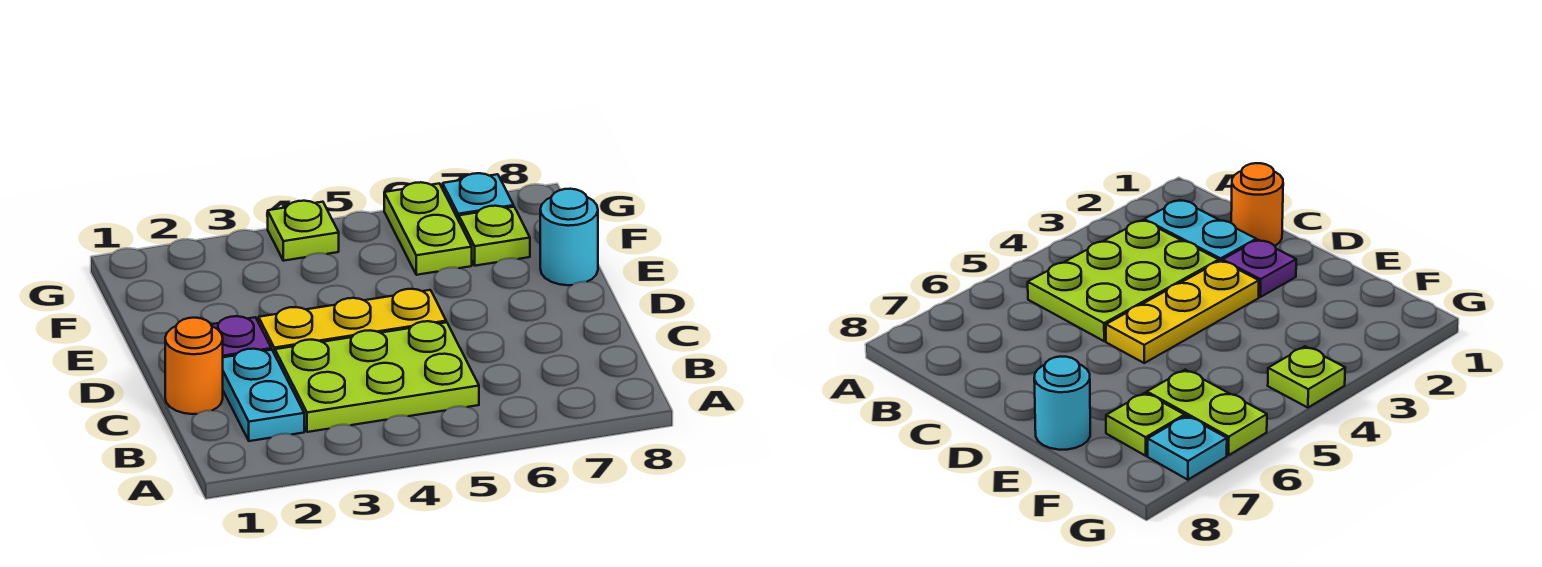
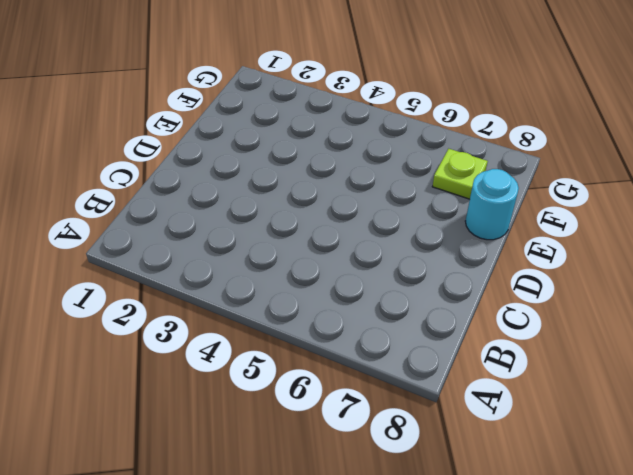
none -> cyan plate B2:C2 level 1
none -> lime plate B3:C5 level 1

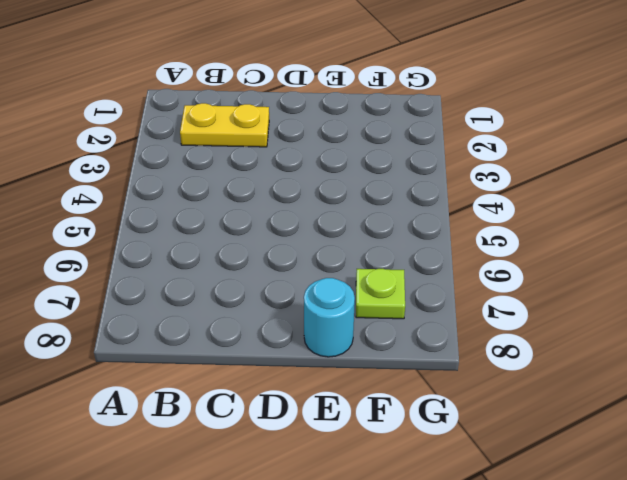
yellow plate B2:C2 level 1 -> cyan plate B2:C2 level 1
none -> lime plate B3:C5 level 1
none -> orange round brick C1 level 1

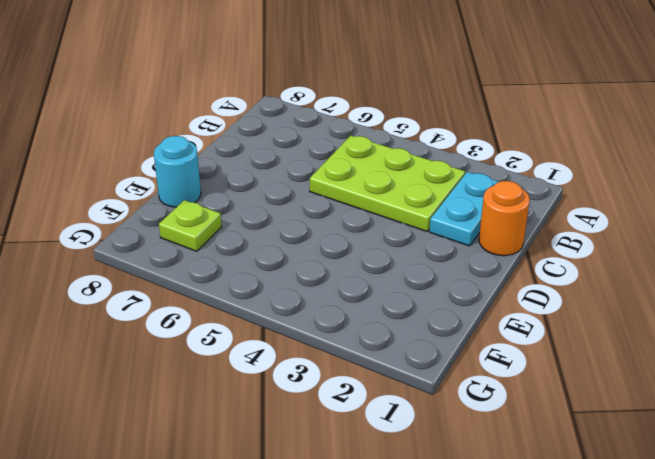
none -> purple plate D2 level 1
none -> yellow plate D3:D5 level 1

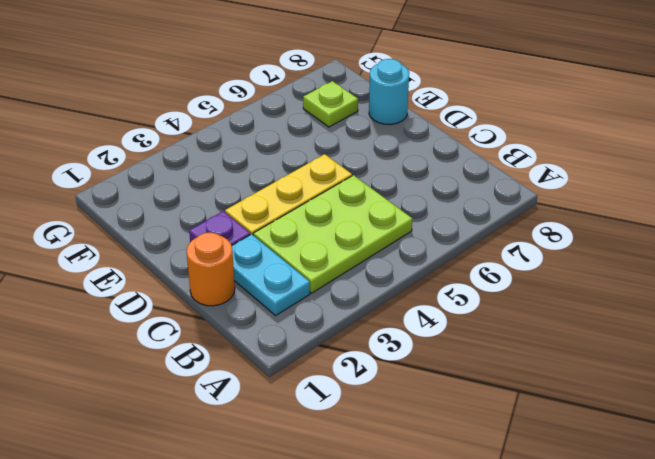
none -> lime plate F6:G6 level 1
none -> lime plate G4 level 1

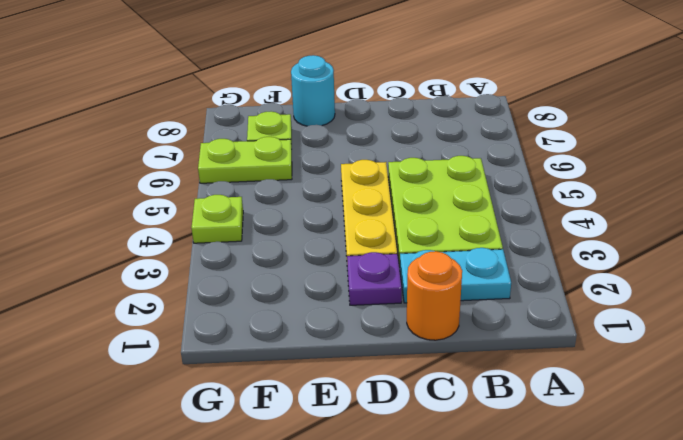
none -> cyan plate G7 level 1

